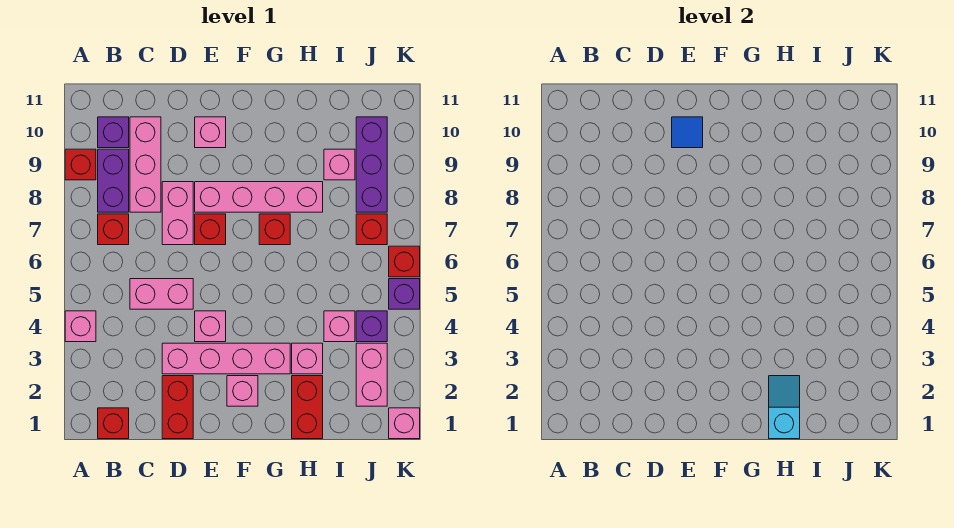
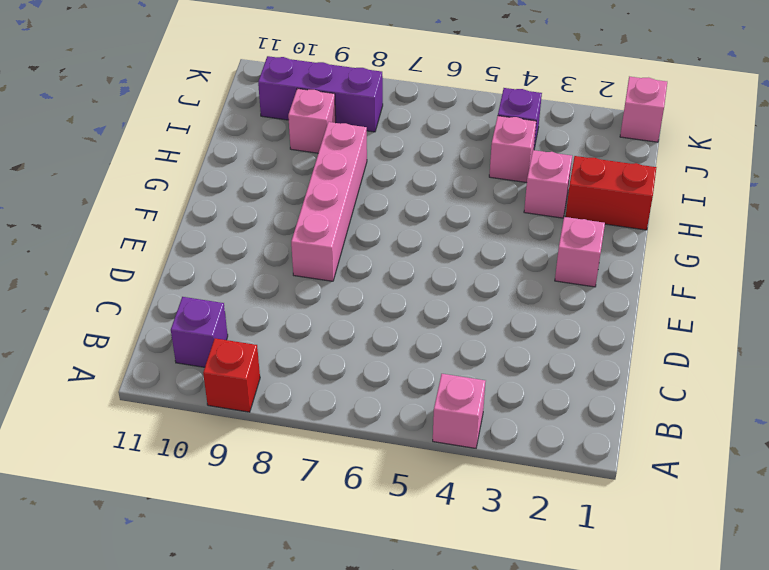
none -> red brick B1 level 1
none -> red brick B7 level 1
none -> purple brick B8:B9 level 1
none -> pink brick C5:D5 level 1

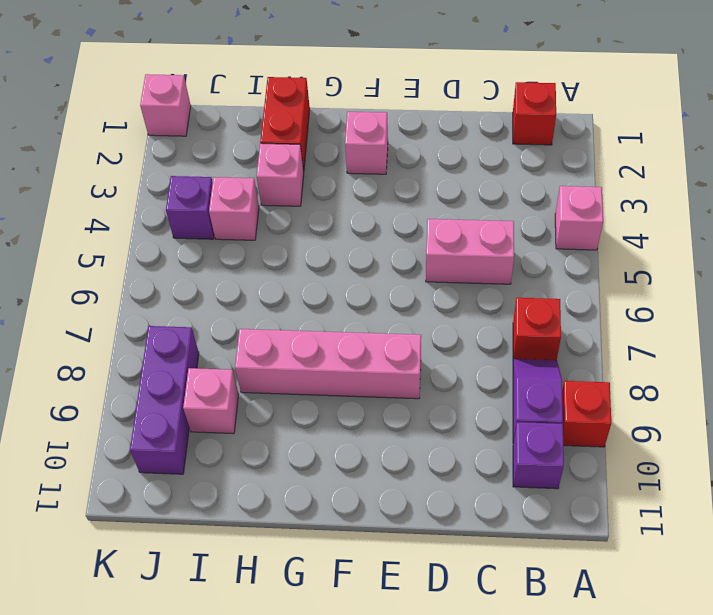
purple slope B8:B9 level 1 top 9 -> purple brick B8:B9 level 1
none -> pink brick C8:C10 level 1
none -> red brick D1:D2 level 1
none -> pink brick D3:G3 level 1
none -> pink brick D7:D8 level 1

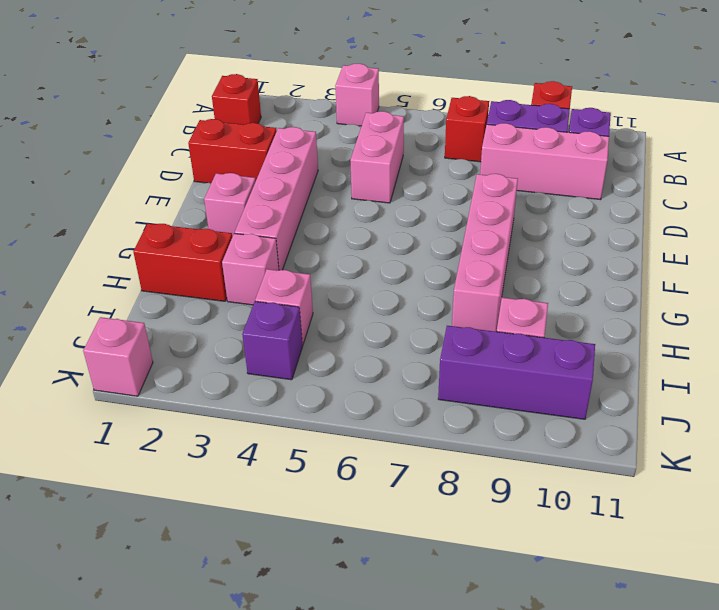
none -> pink brick D7:D8 level 1
none -> pink brick E4 level 1
none -> red brick E7 level 1
none -> pink brick E10 level 1

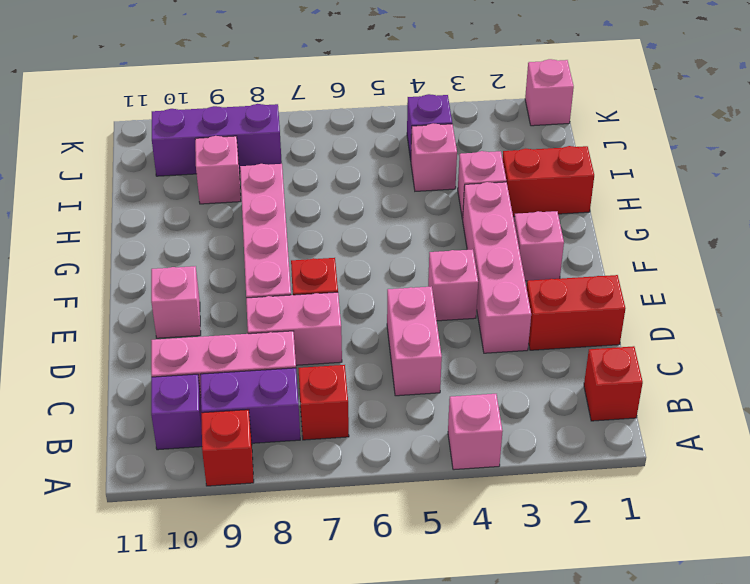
none -> red brick G7 level 1
none -> pink brick J2:J3 level 1
none -> red brick J7 level 1
none -> purple brick K5 level 1

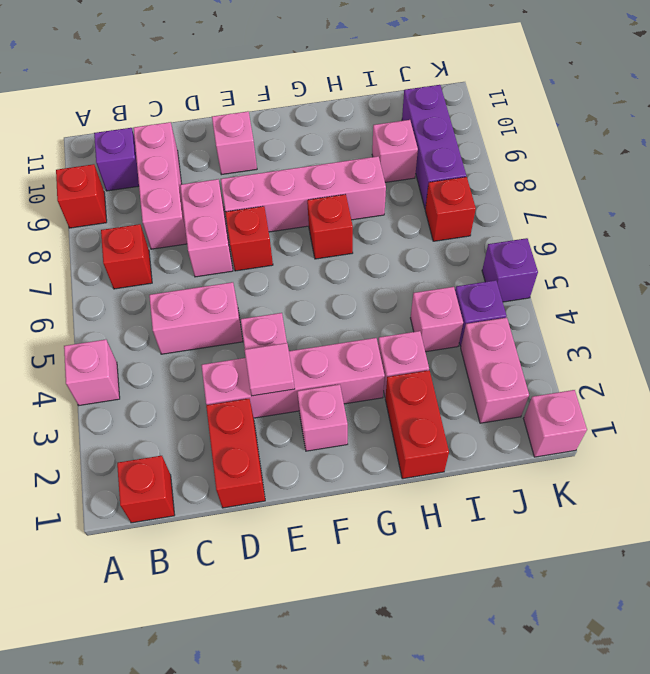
pink tile E3 level 2 -> none
none -> purple brick B8:B9 level 1
none -> red brick K6 level 1
none -> blue tile E10 level 2
none -> cyan slope H1:H2 level 2 top 1

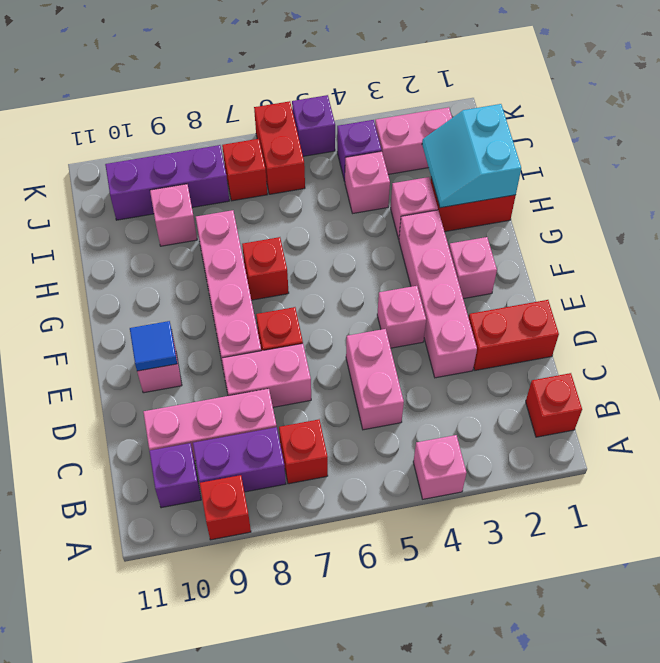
cyan slope H1:I2 level 2 top 1 -> cyan slope H1:H2 level 2 top 1
red brick J6:K6 level 1 -> red brick K6 level 1
none -> pink brick K1 level 1

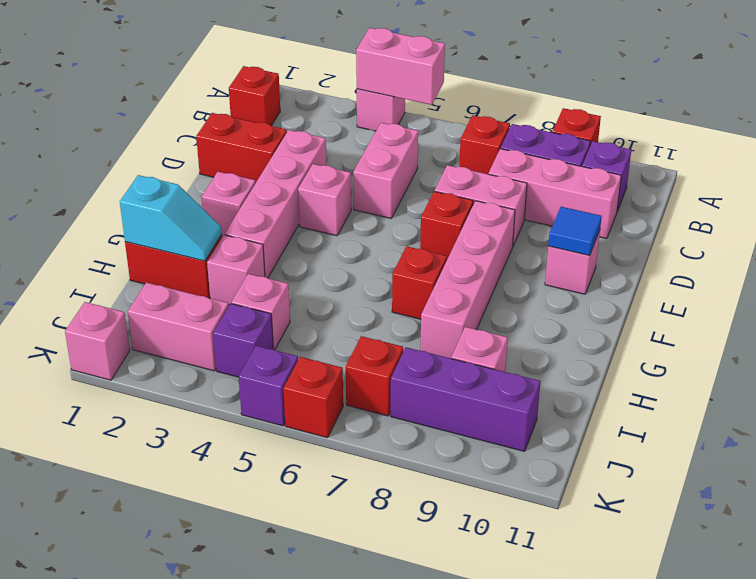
pink brick A4:A5 level 2 -> none

